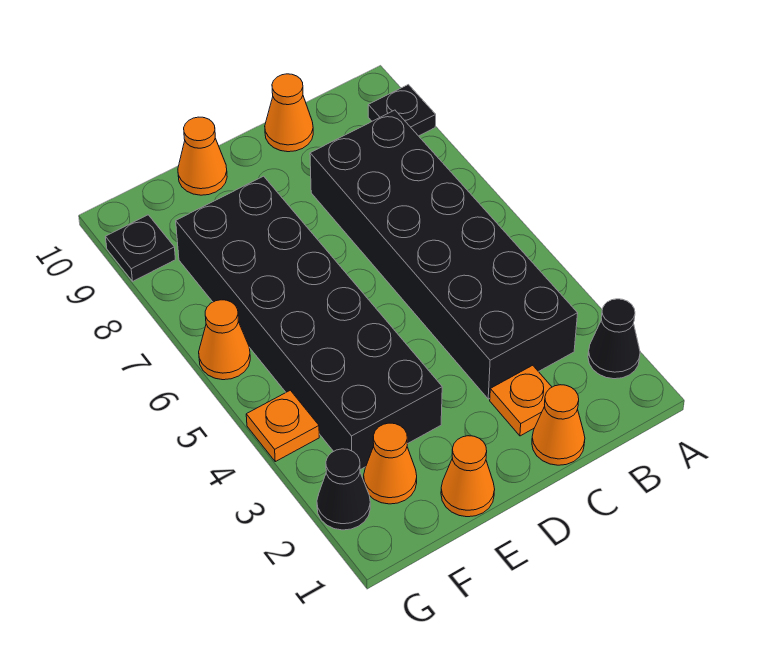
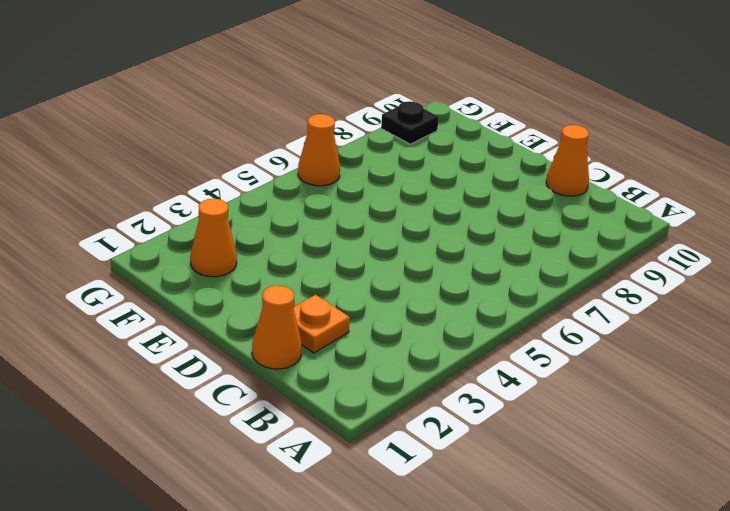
none -> black cone A2 level 1
none -> black plate A9 level 1
none -> black brick B3:C8 level 1

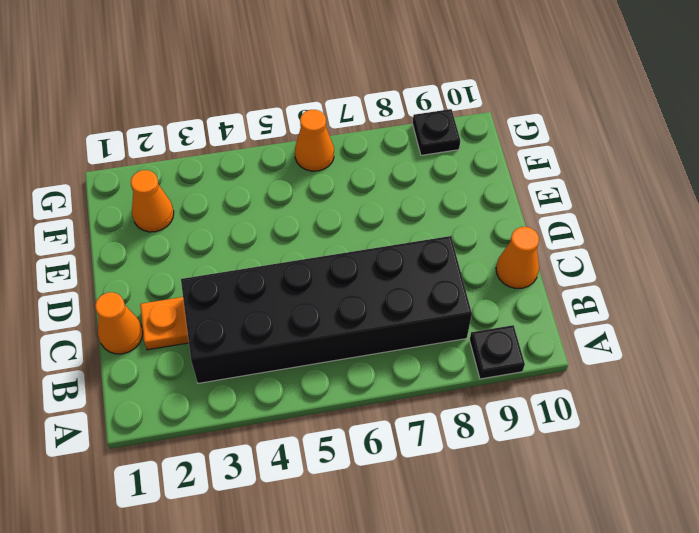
none -> black cone A2 level 1
none -> orange cone E1 level 1
none -> black brick E3:F8 level 1

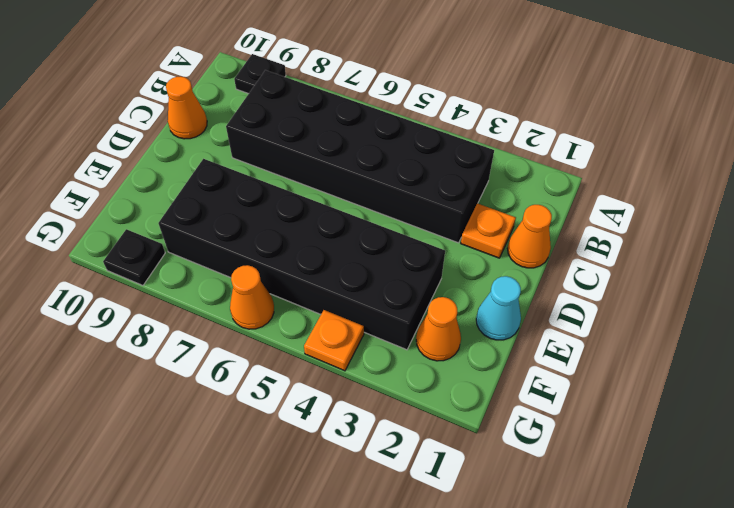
cyan cone E1 level 1 -> orange cone E1 level 1
none -> black cone A2 level 1
none -> orange cone E10 level 1
none -> black cone G2 level 1

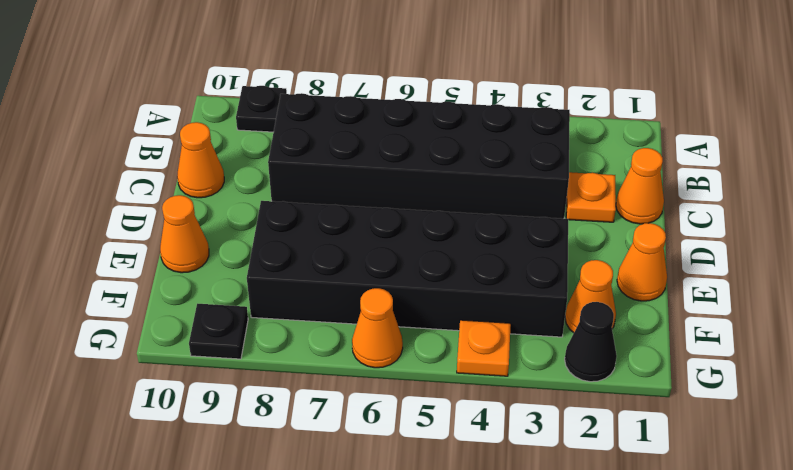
none -> black cone A2 level 1

